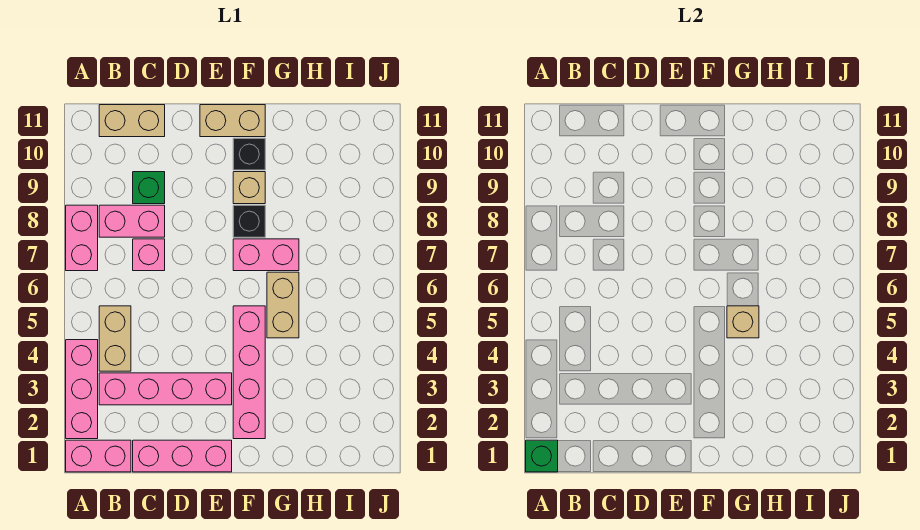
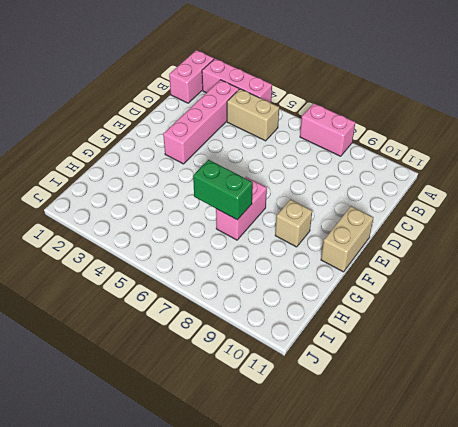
green brick G6:G7 level 2 -> none
none -> pink brick B8:C8 level 1
none -> tan brick B11:C11 level 1
none -> pink brick C1:E1 level 1

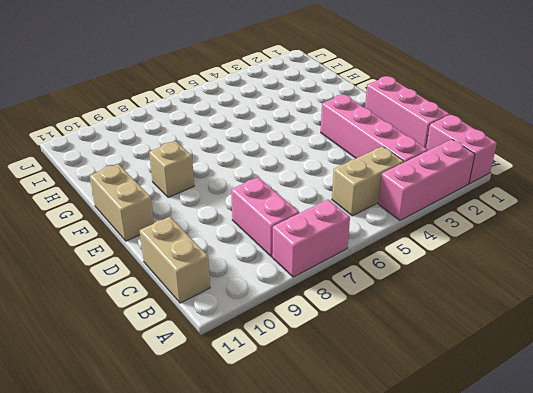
none -> pink brick C7 level 1
none -> green brick C9 level 1
none -> pink brick F2:F5 level 1

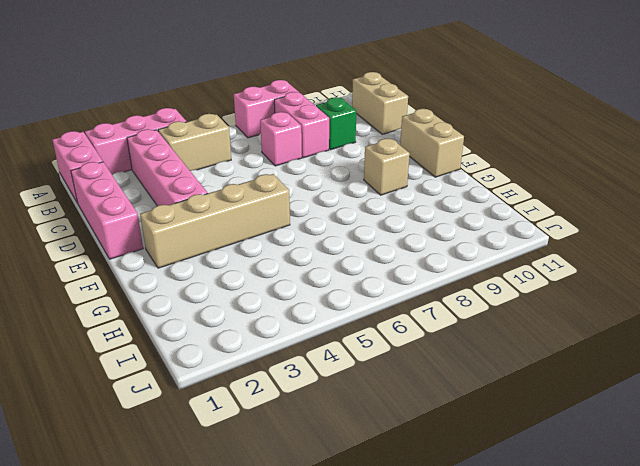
tan brick F2:F5 level 1 -> pink brick F2:F5 level 1
none -> pink brick F7:G7 level 1
none -> black brick F8 level 1
none -> black brick F10 level 1

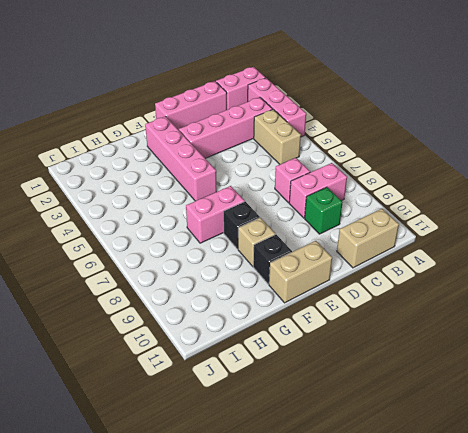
none -> pink brick A7:A8 level 1
none -> tan brick G5:G6 level 1
none -> green brick A1 level 2

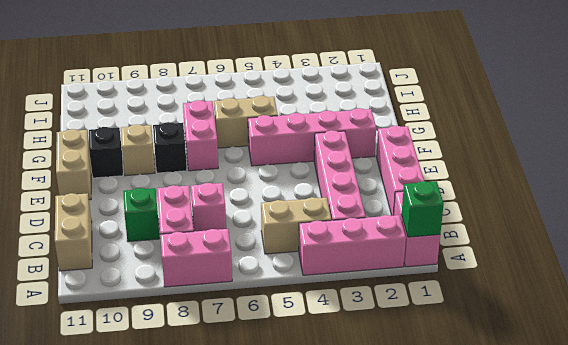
none -> tan brick G5 level 2

